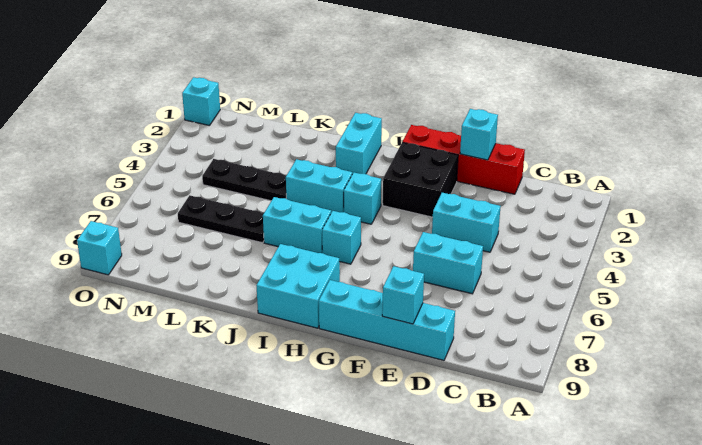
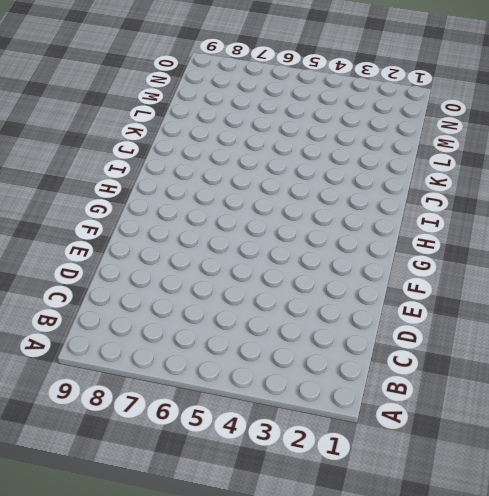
none -> red brick D1:G1 level 1
none -> cyan brick D4:E4 level 1
none -> cyan brick D6:E6 level 1

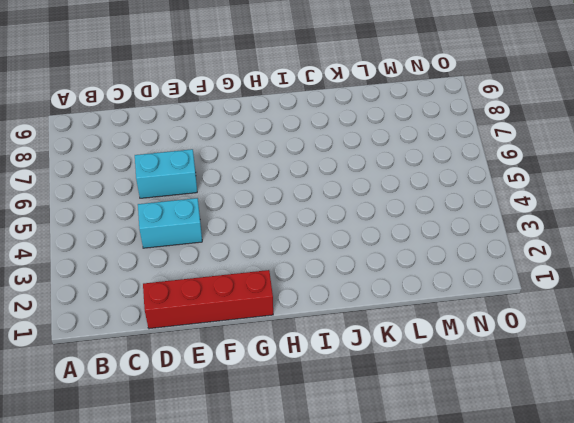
none -> cyan brick D9:G9 level 1
none -> black brick F2:G3 level 1
none -> cyan brick H4 level 1

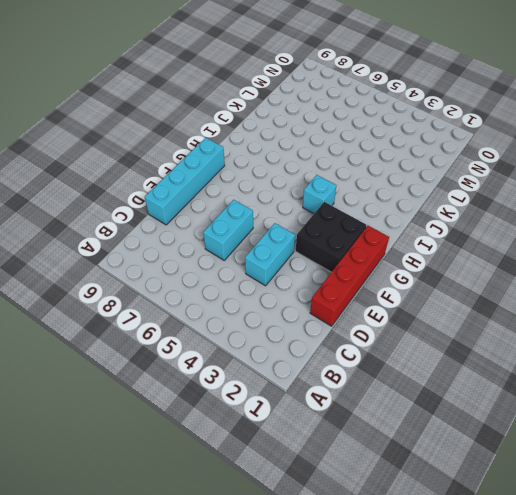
none -> cyan brick H6 level 1
none -> cyan brick H8:I9 level 1
none -> cyan brick I1:I2 level 1

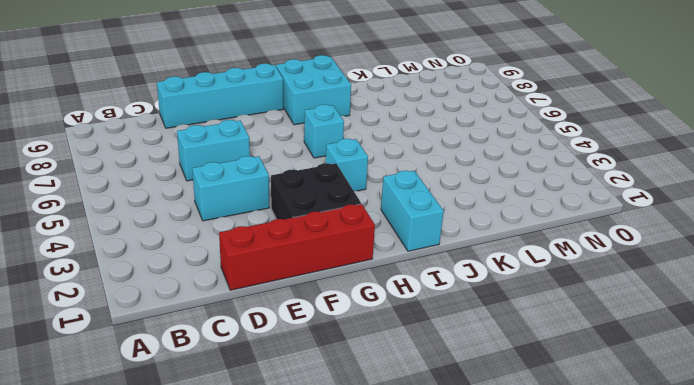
none -> cyan brick I4:J4 level 1
none -> cyan brick I6:J6 level 1
none -> black plate K4:M4 level 1

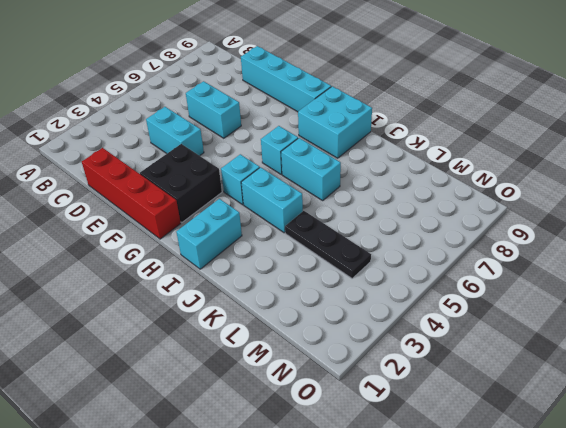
none -> black plate K6:M6 level 1
none -> cyan brick O1 level 1
none -> cyan brick O9 level 1

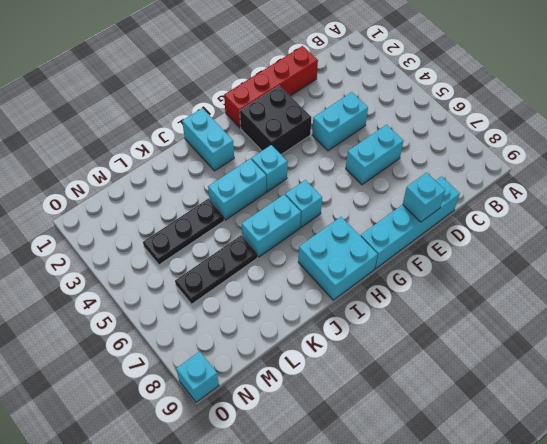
none -> cyan brick O1 level 1
none -> cyan brick E1 level 2

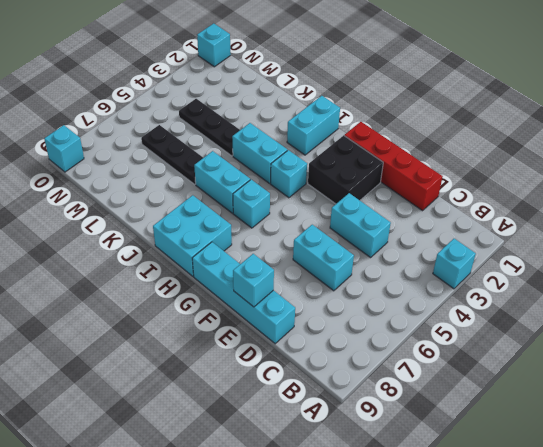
cyan brick A3 level 1 -> cyan brick E1 level 2

